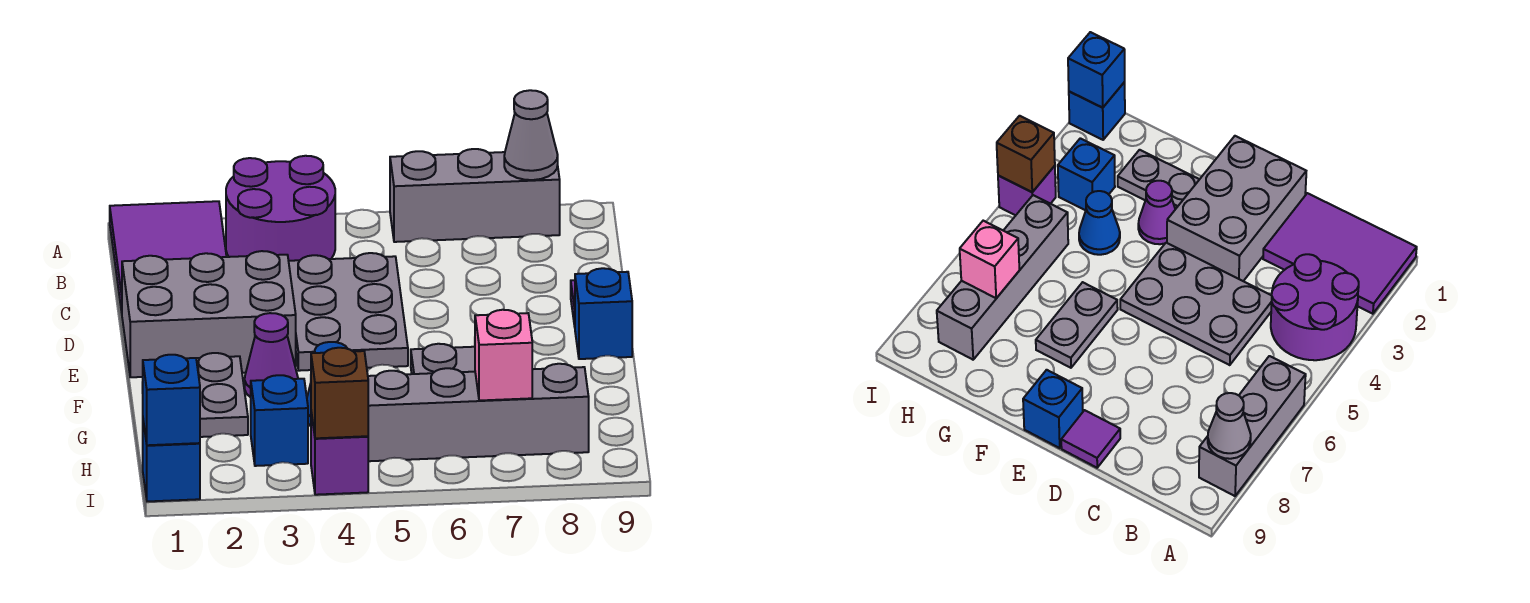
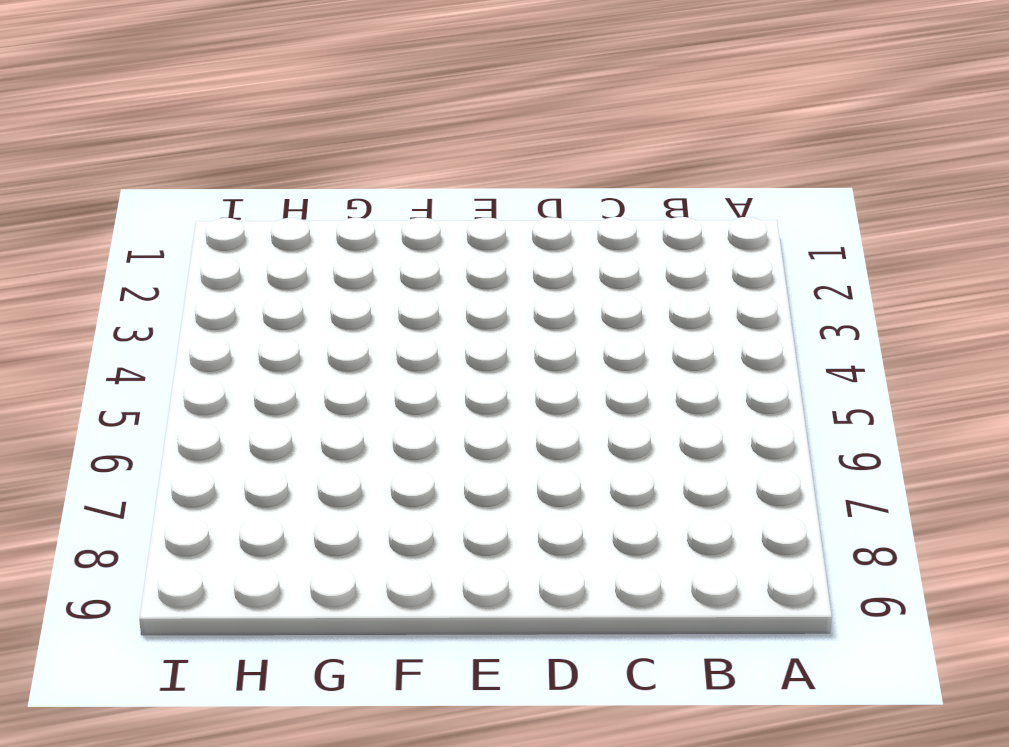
none -> purple tile A1:C2 level 1
none -> purple round brick A3:B4 level 1
none -> grey brick A6:A8 level 1

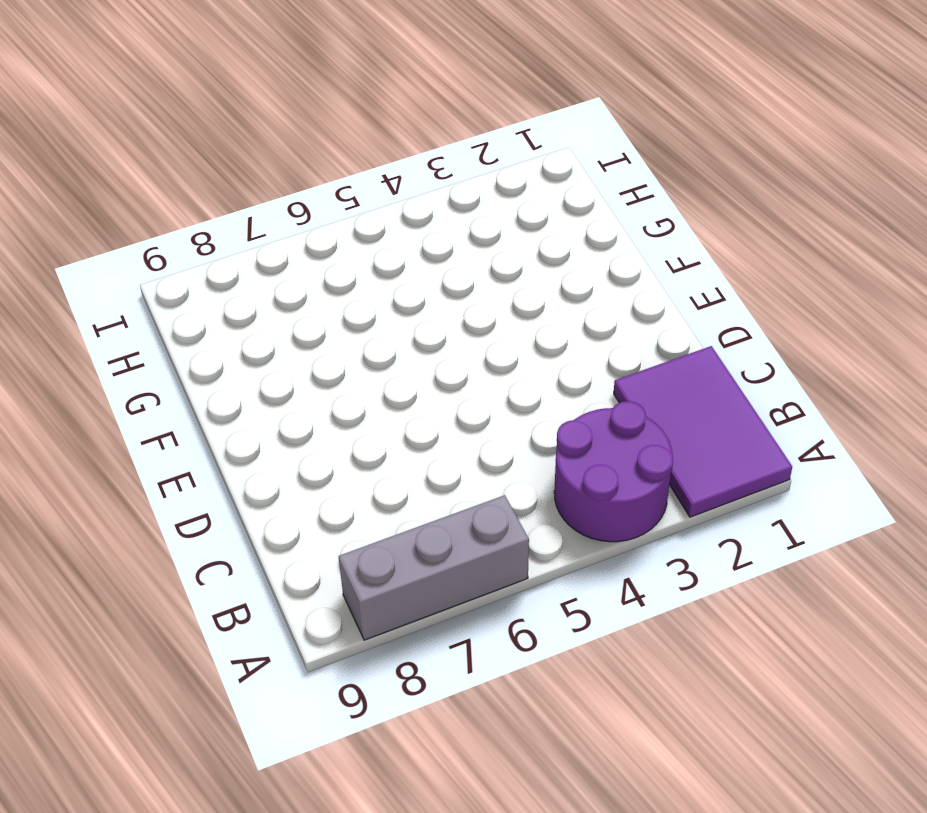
none -> grey plate C4:E5 level 1
none -> grey brick D1:E3 level 1
none -> purple tile D9 level 1

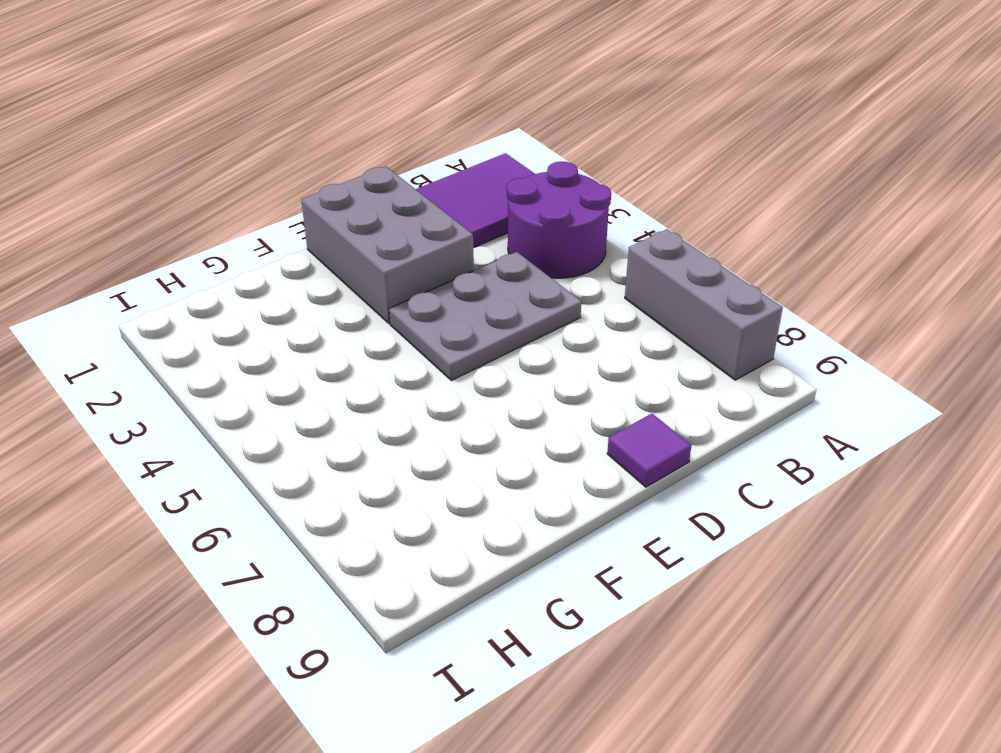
none -> blue brick E9 level 1
none -> grey plate F2:G2 level 1
none -> purple cone F3 level 1

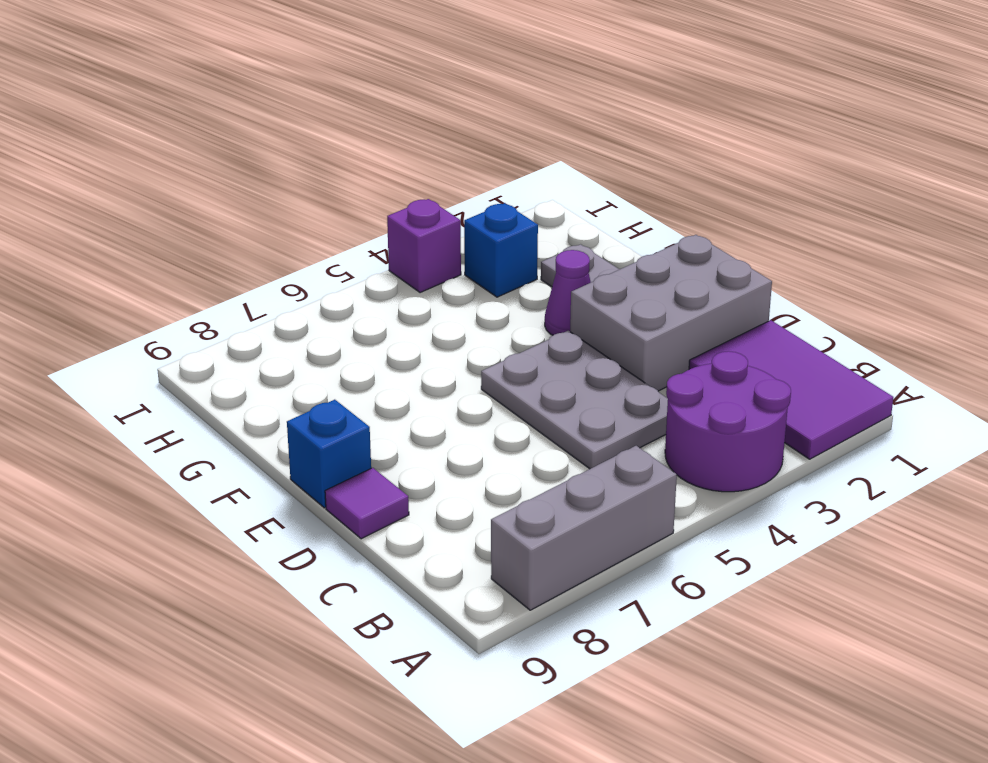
none -> grey plate F6:F7 level 1
none -> blue cone G4 level 1
none -> grey brick H5:H8 level 1

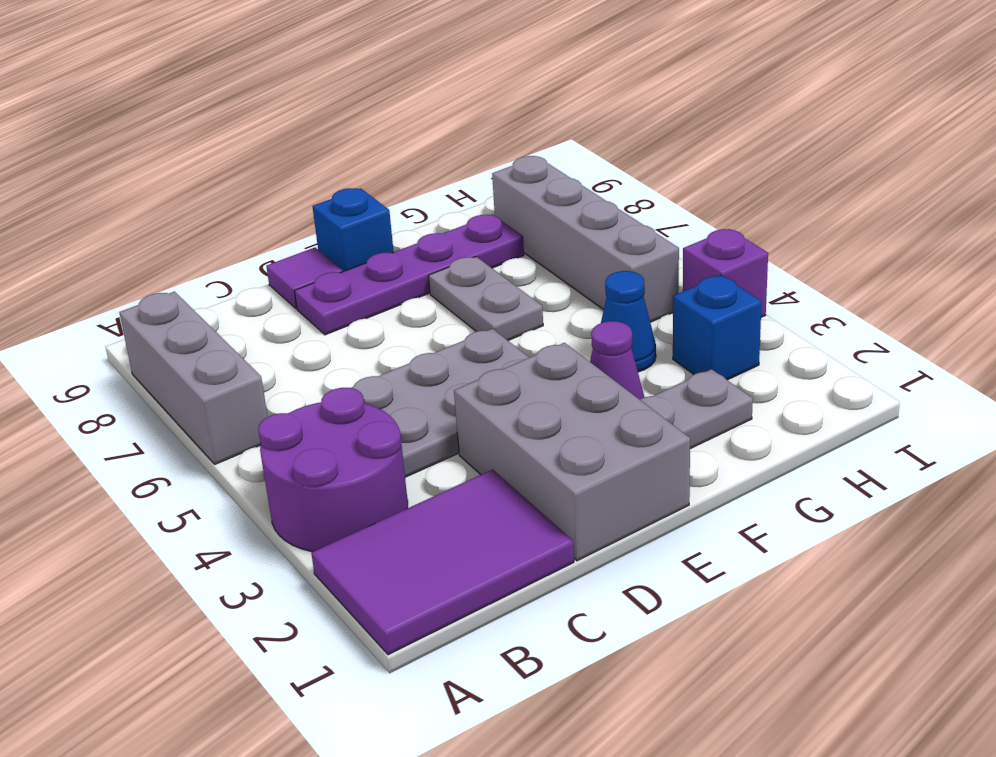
purple plate D8:G8 level 1 -> none
none -> blue brick I1 level 1
none -> grey cone A8 level 2
none -> pink brick H7 level 2

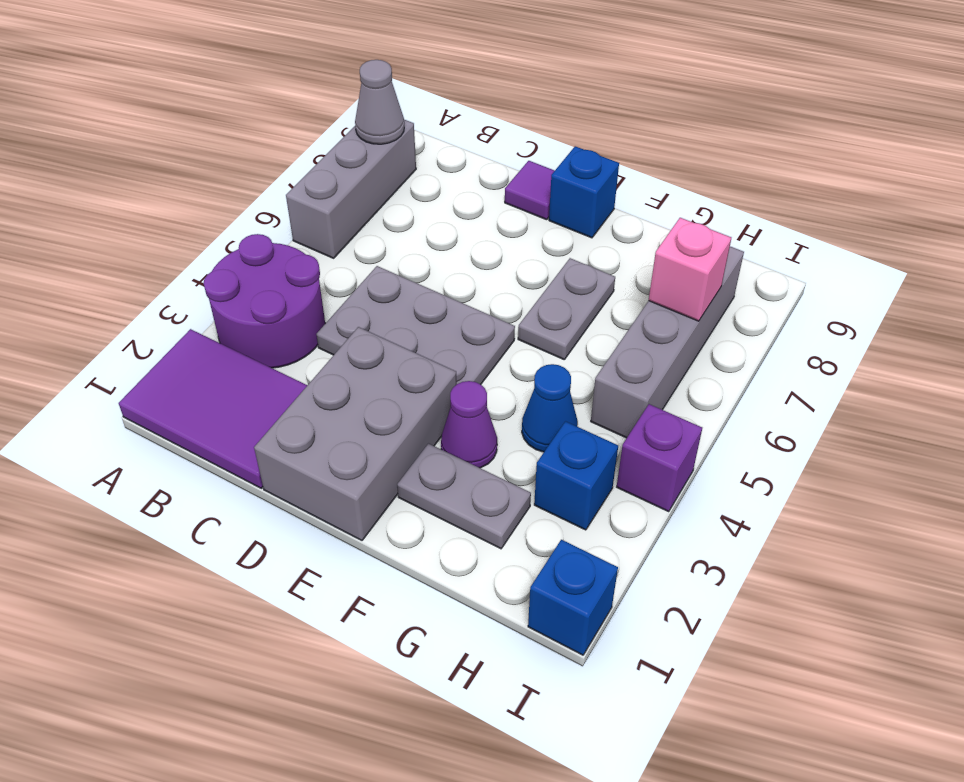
none -> blue brick I1 level 2
none -> brown brick I4 level 2

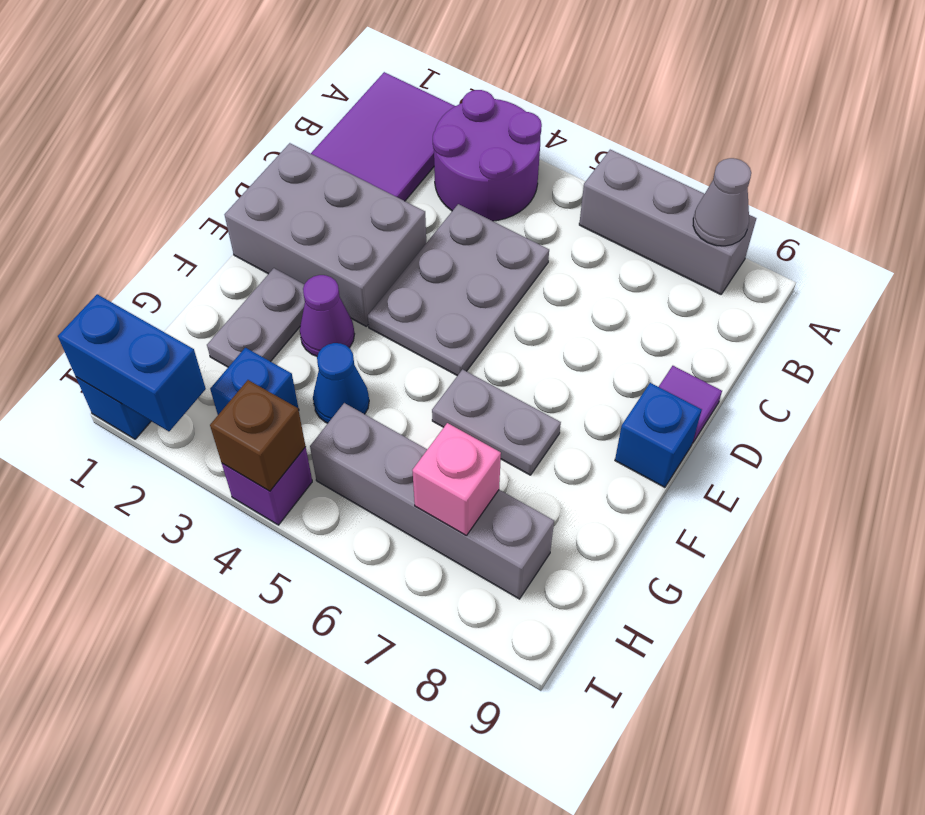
blue brick I1:I2 level 2 -> blue brick I1 level 2

